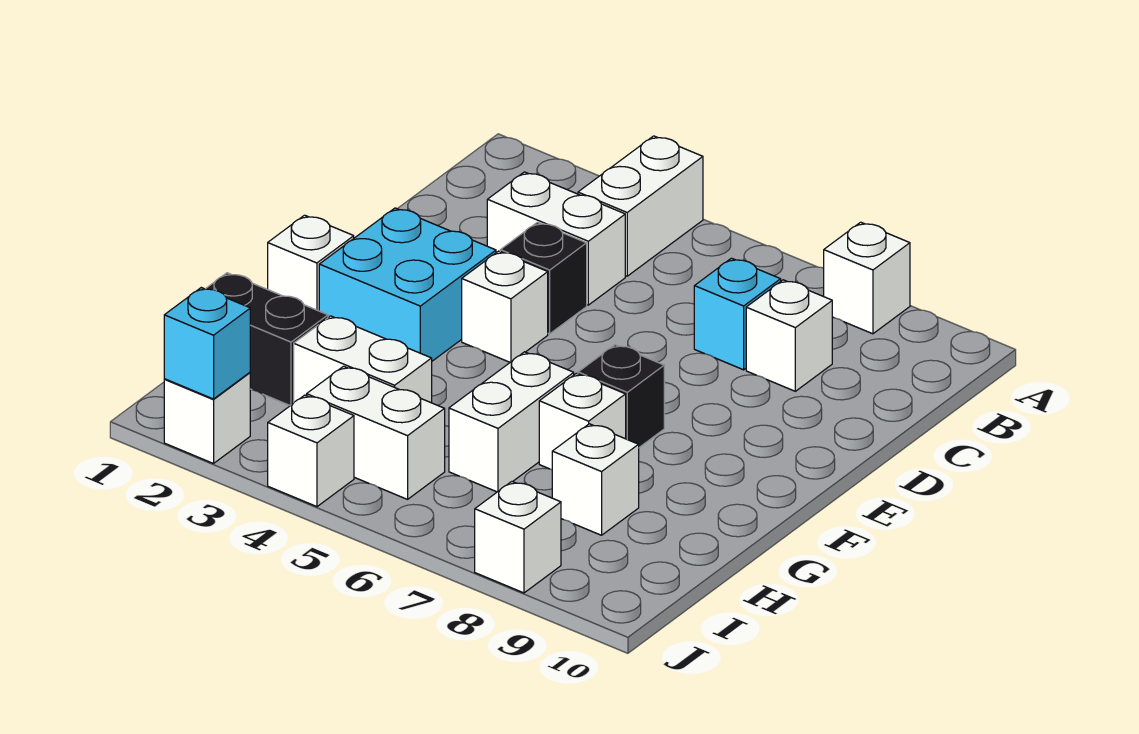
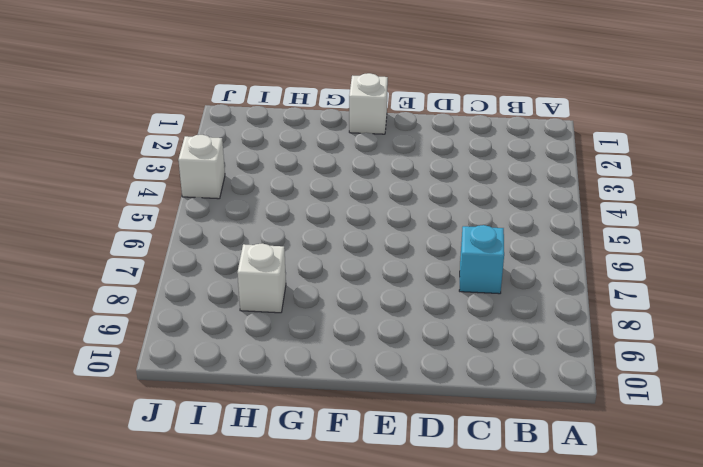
none -> white brick A4:B4 level 1
none -> white brick A8 level 1
none -> white brick C3:C4 level 1

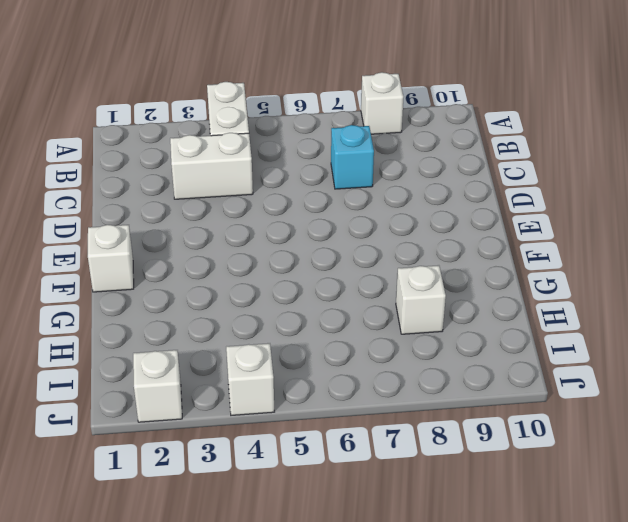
none -> white brick C8 level 1
none -> black brick D4 level 1
none -> cyan brick E2:F3 level 1

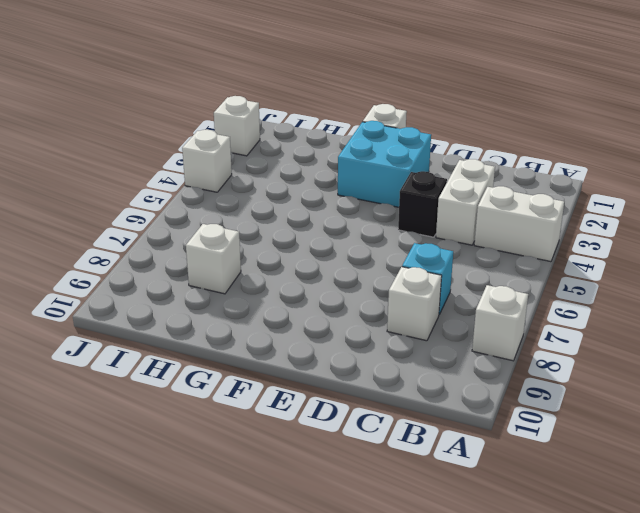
none -> white brick E4 level 1
none -> black brick F7 level 1
none -> white brick G6:H6 level 1

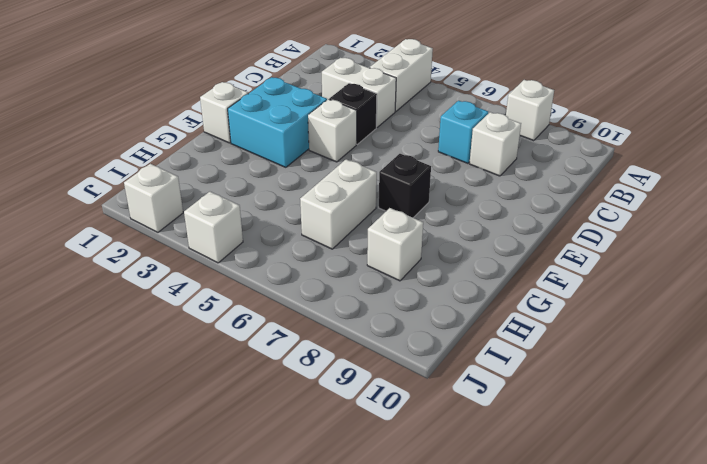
none -> white brick G7 level 1
none -> black brick H1:H2 level 1
none -> white brick H3:H4 level 1

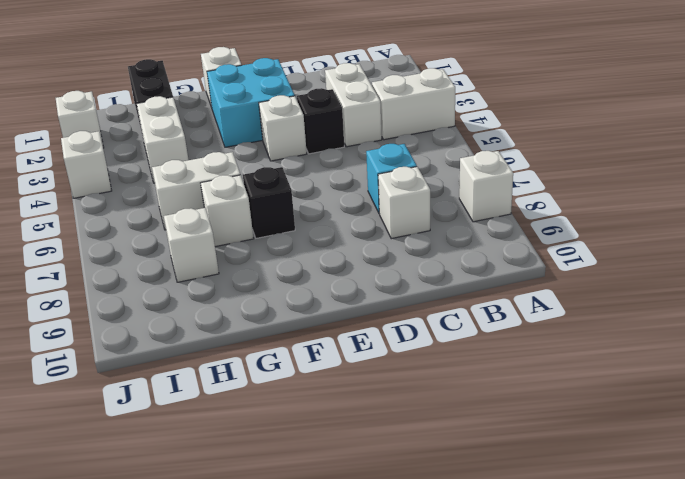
none -> white brick I4:I5 level 1
none -> white brick J8 level 1
none -> cyan brick J2 level 2

